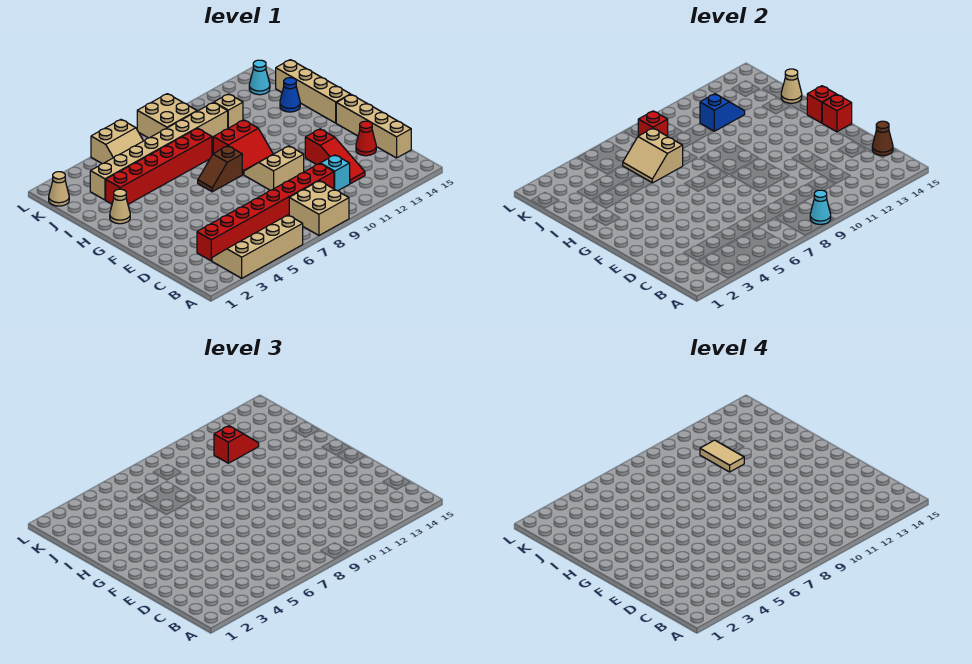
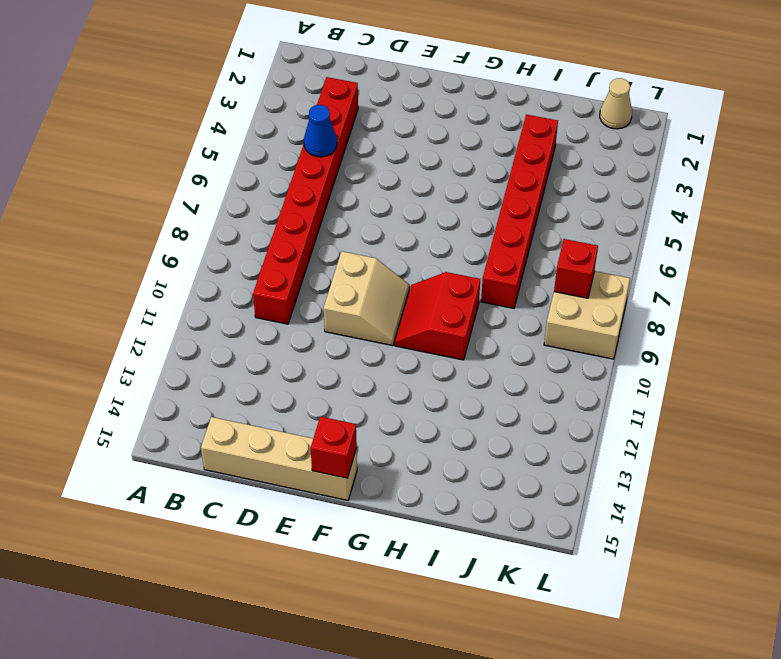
blue cone C5 level 2 -> blue cone I14 level 1
none -> tan slope A3:B6 level 1 top A
none -> tan brick A8:B9 level 1
none -> cyan brick C11 level 1
none -> red slope C12:E12 level 1 top E

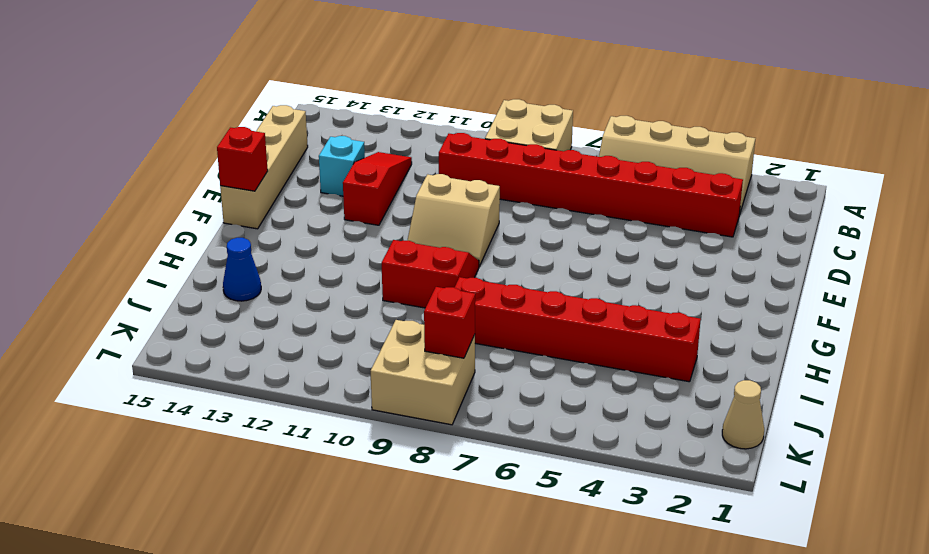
cyan brick D13 level 1 -> cyan brick C11 level 1
none -> red cone D14 level 1
none -> brown slope G7:G8 level 1 top 8
none -> tan brick G15:J15 level 1
none -> tan cone H2 level 1

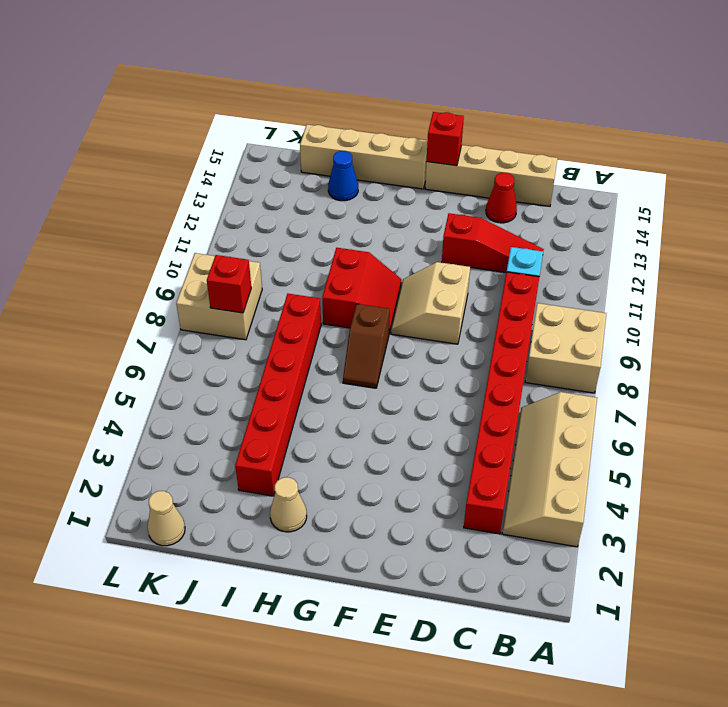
none -> tan brick J3:J10 level 1
none -> tan brick J11 level 1
none -> tan slope K5:L6 level 1 top L
none -> cyan cone K14 level 1

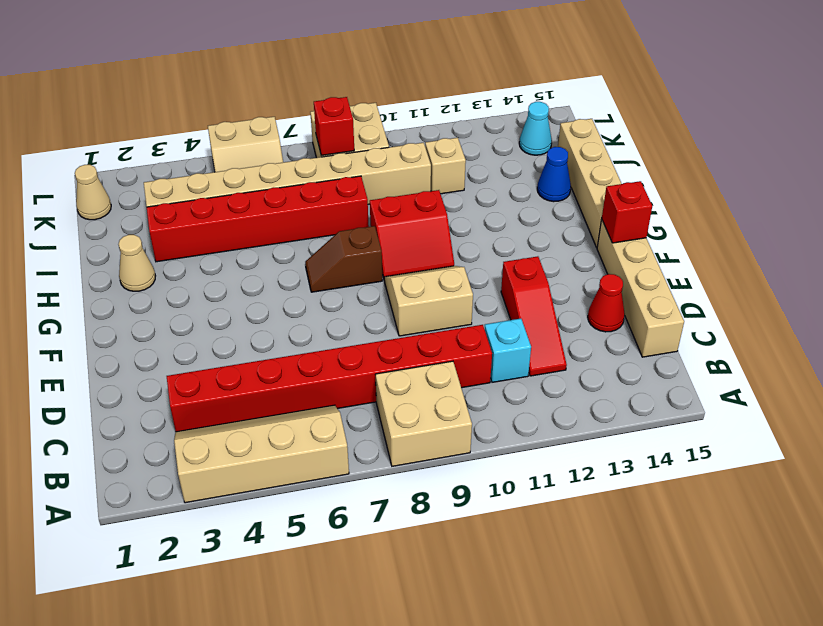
none -> cyan cone A9 level 2
none -> brown cone C15 level 2
none -> red brick G15 level 2
none -> tan slope I6:J7 level 2 top 7

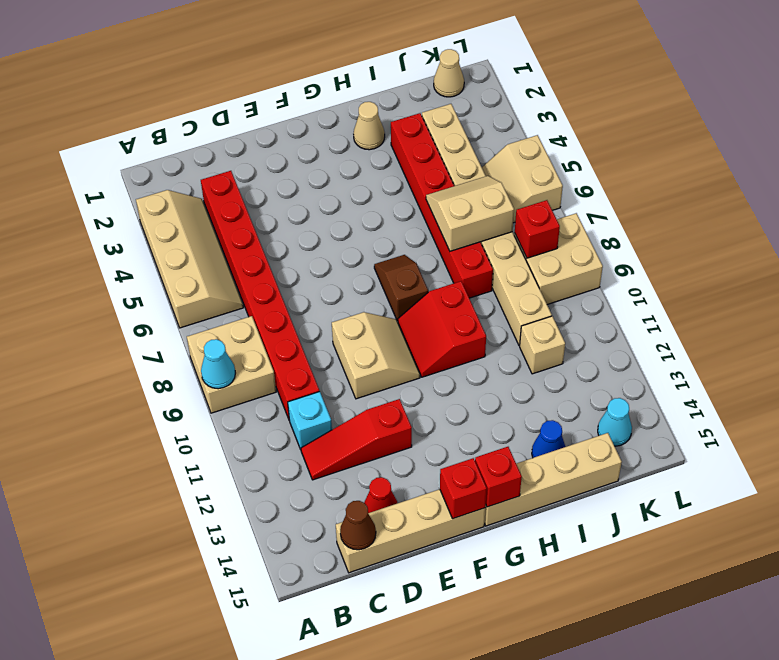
none -> tan cone I15 level 2
none -> blue slope J11:J12 level 2 top 11
none -> red slope J11:J12 level 3 top 11
none -> tan tile I11:J11 level 4

